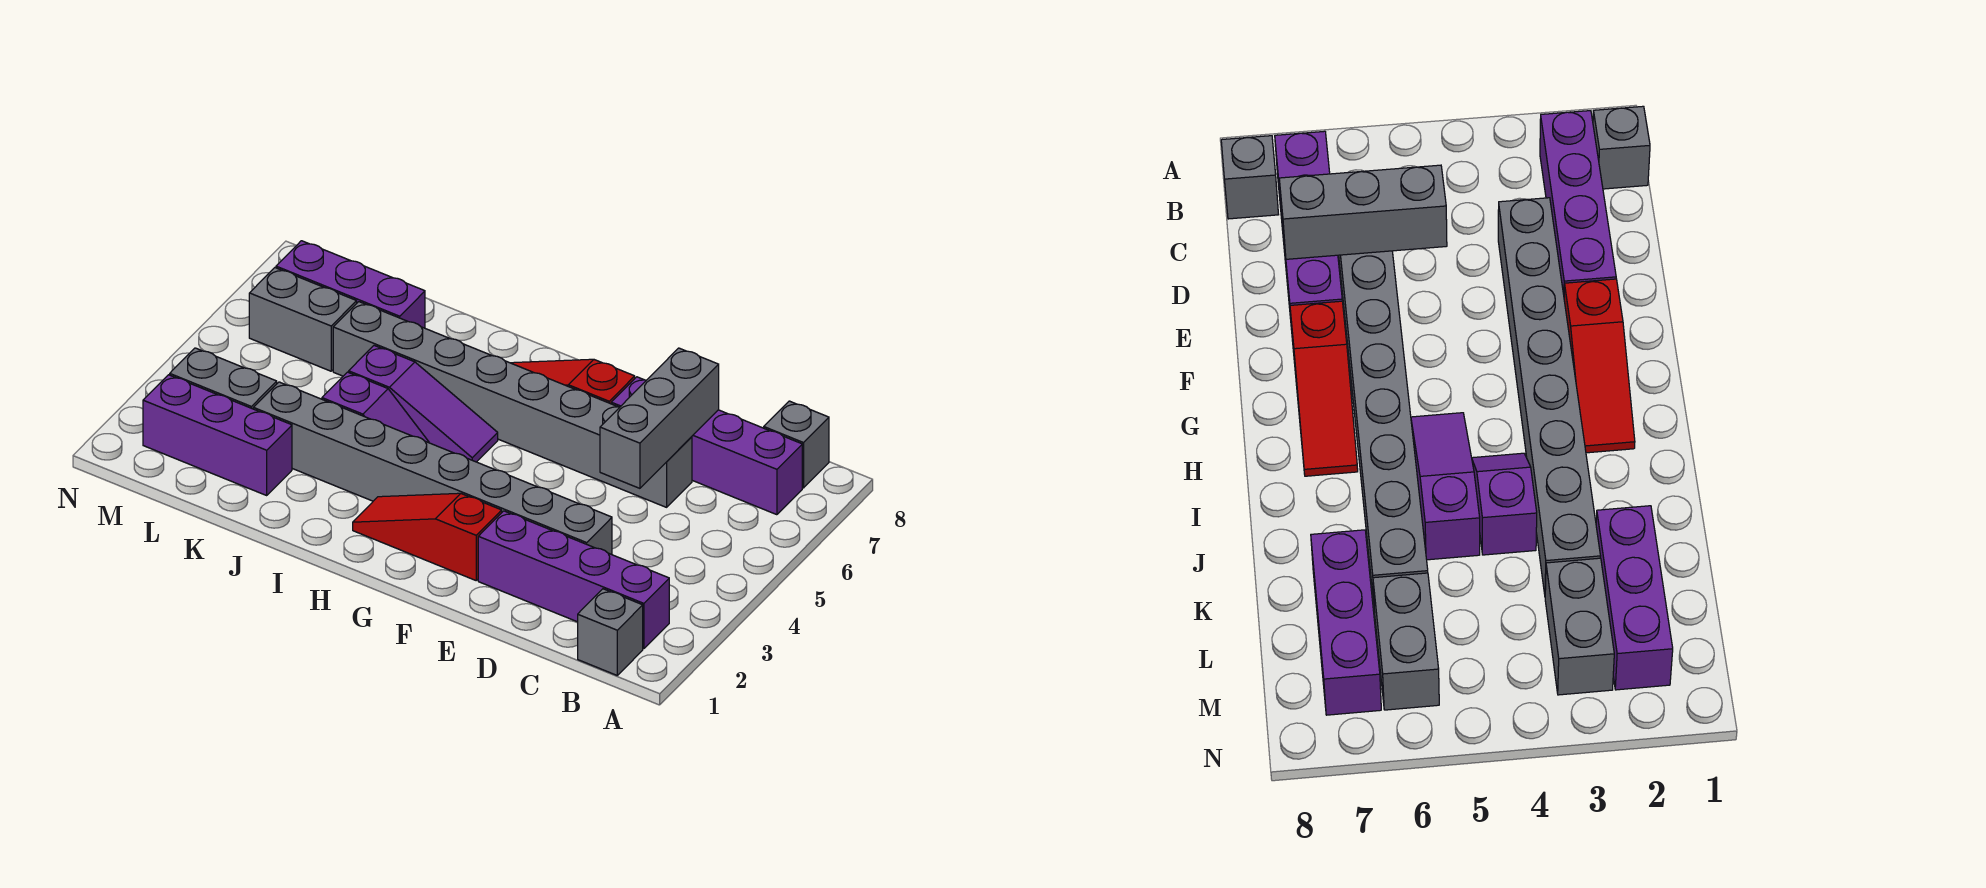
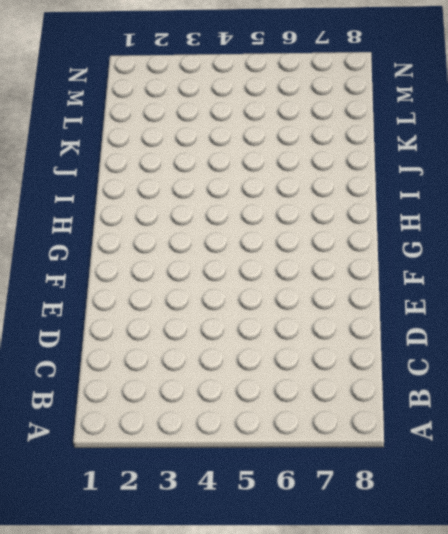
none -> grey brick B1 level 1
none -> purple brick B2:E2 level 1
none -> purple brick B7:E7 level 1

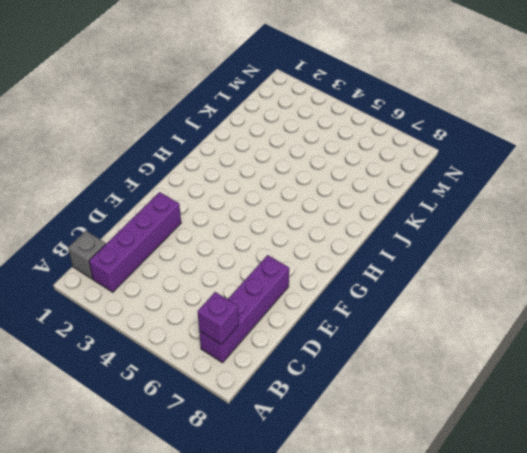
purple brick B7 level 2 -> none
none -> grey brick B8 level 1
none -> grey brick D3:K3 level 1
none -> grey brick D6:K6 level 1

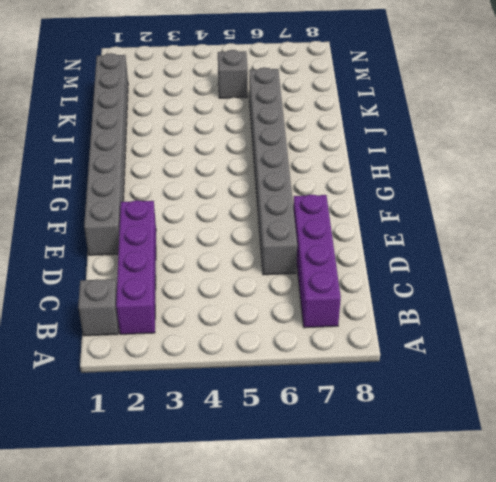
grey brick E1:L1 level 1 -> grey brick D3:K3 level 1
grey brick L5 level 1 -> grey brick B8 level 1
none -> red slope F2:H2 level 1 top F
none -> red slope F7:H7 level 1 top F
none -> purple slope H5:J5 level 1 top J

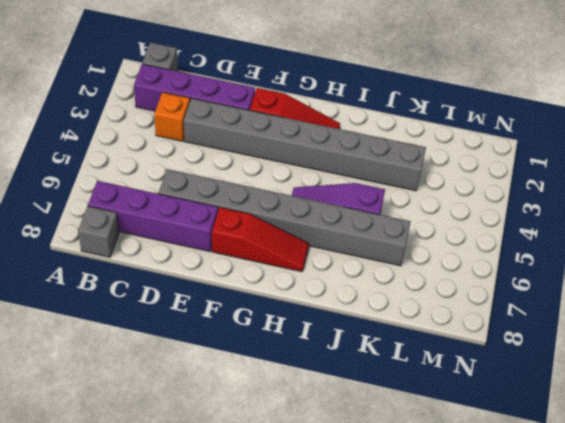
orange brick C3 level 1 -> none
none -> purple slope I4:J4 level 1 top J
none -> purple brick K2:M2 level 1
none -> purple brick K7:M7 level 1

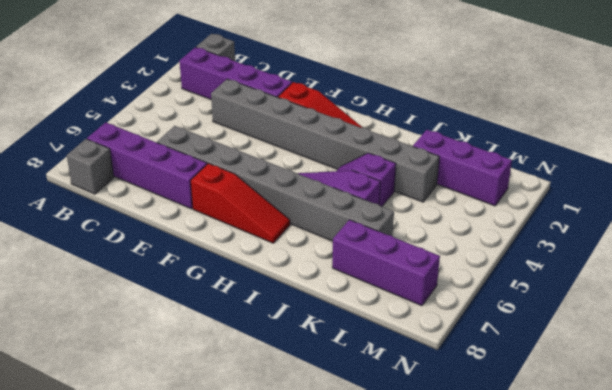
none -> grey brick L3:M3 level 1
none -> grey brick L6:M6 level 1
none -> grey brick D5:D7 level 2

